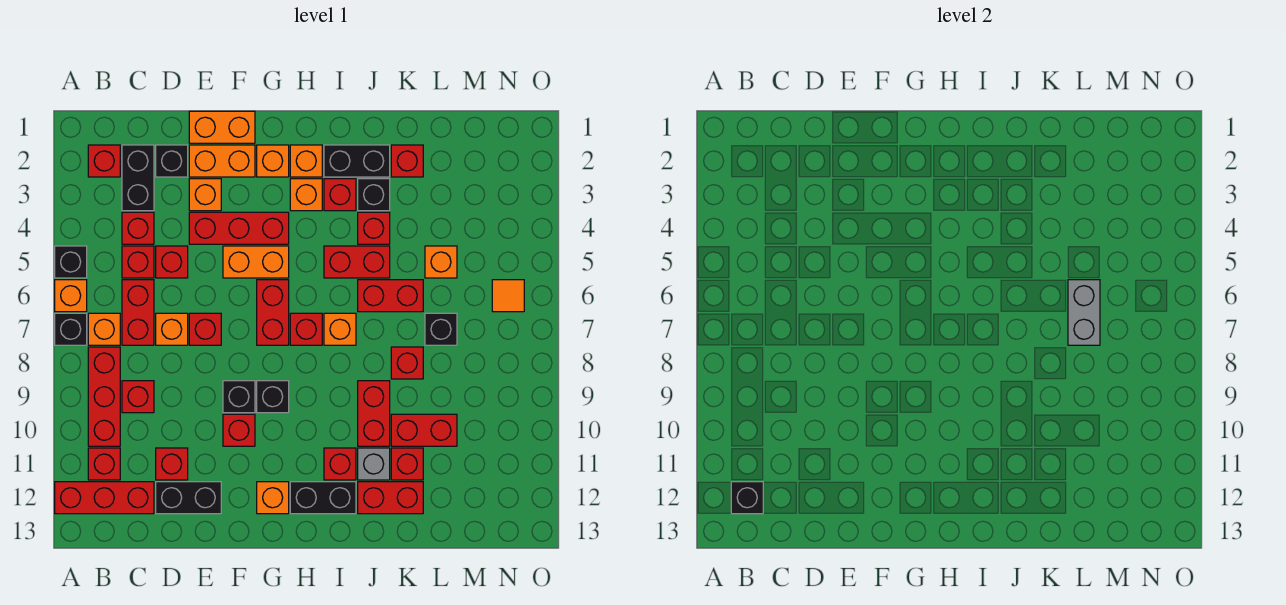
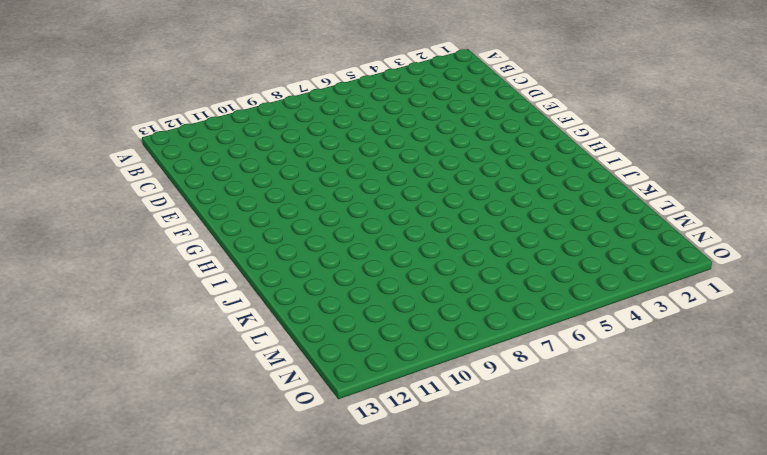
none -> black brick A5 level 1
none -> orange brick A6 level 1
none -> black brick A7 level 1
none -> red brick A12:C12 level 1

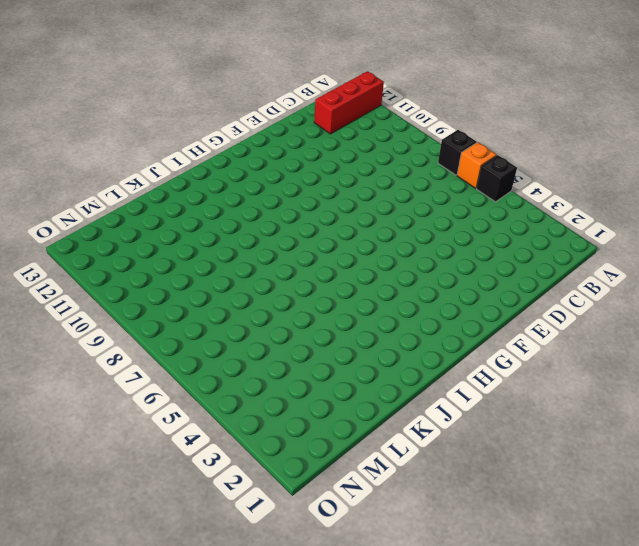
none -> red brick B2 level 1
none -> orange brick B7 level 1
none -> red brick B8:B10 level 1
none -> red brick B11 level 1

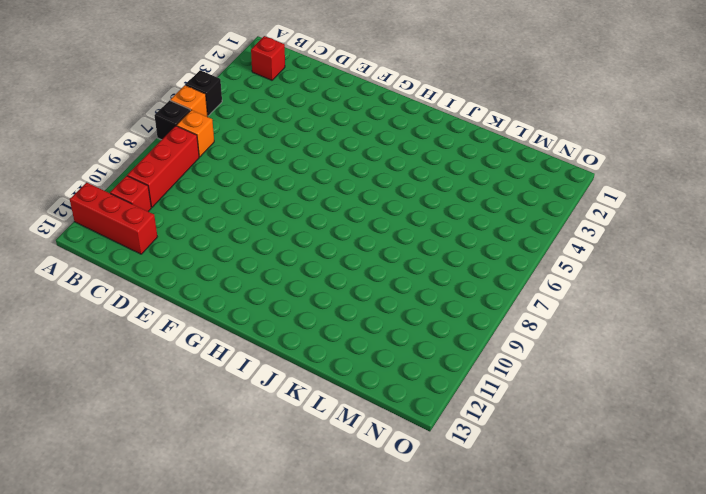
none -> black brick C2:C3 level 1
none -> red brick C4 level 1
none -> red brick C5 level 1
none -> red brick C6:C7 level 1

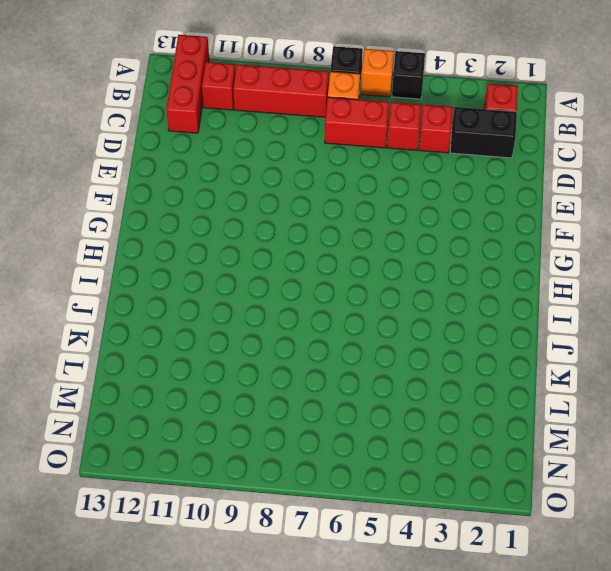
none -> red brick C9 level 1
none -> black brick D2 level 1
none -> red brick D5 level 1
none -> orange brick D7 level 1

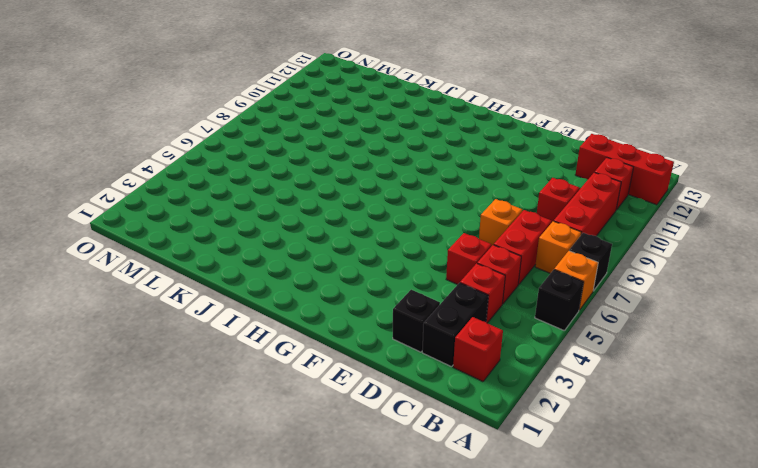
none -> red brick D11 level 1
none -> black brick D12:E12 level 1
none -> orange brick E1:F1 level 1
none -> orange brick E2:F2 level 1

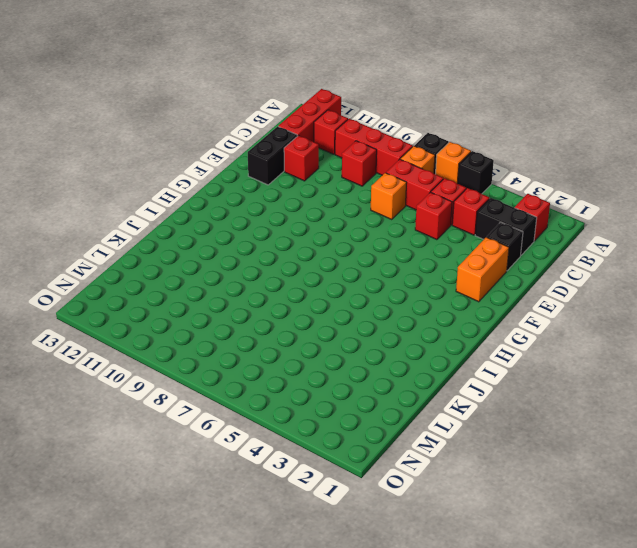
none -> orange brick E1:F1 level 1
none -> orange brick E3 level 1
none -> red brick E4:G4 level 1
none -> red brick E7 level 1

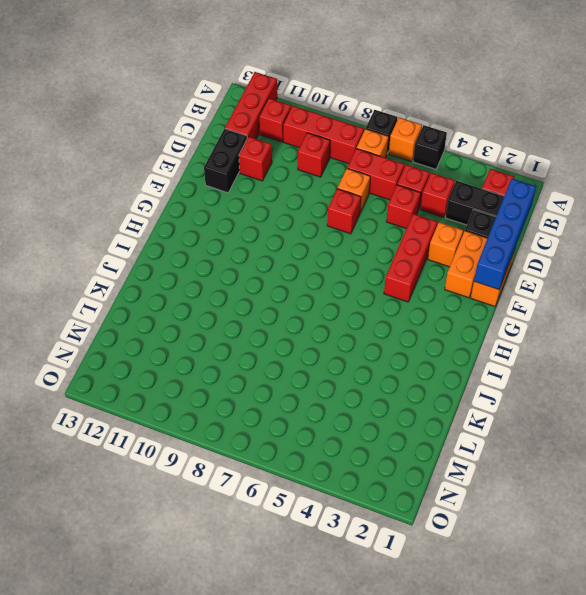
blue brick C1:F1 level 2 -> none
none -> orange brick F5:G5 level 1
none -> black brick F9 level 1
none -> red brick F10 level 1
none -> orange brick G2 level 1

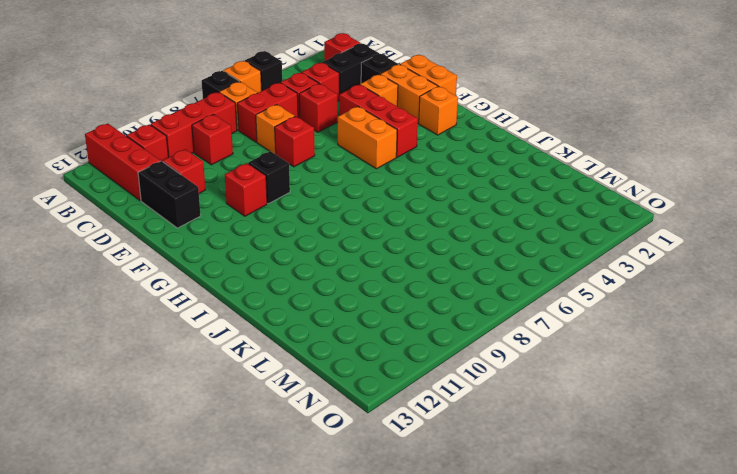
none -> red brick G6:G7 level 1
none -> black brick G9 level 1
none -> orange brick G12 level 1
none -> orange brick H2 level 1

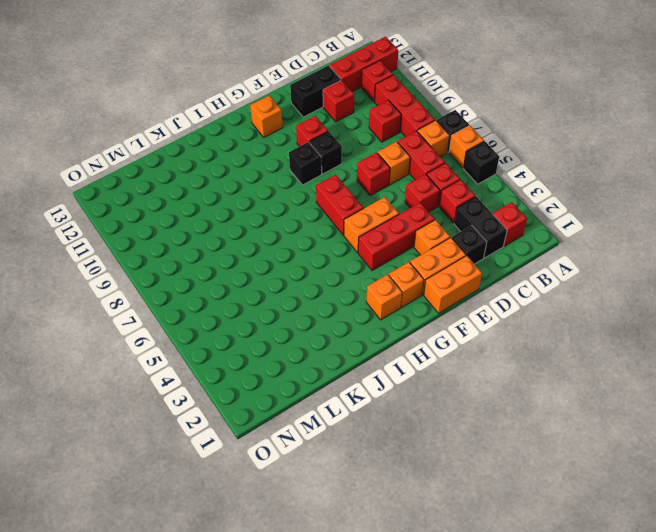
none -> orange brick H3 level 1
none -> red brick H7 level 1
none -> black brick H12:I12 level 1
none -> black brick I2:J2 level 1

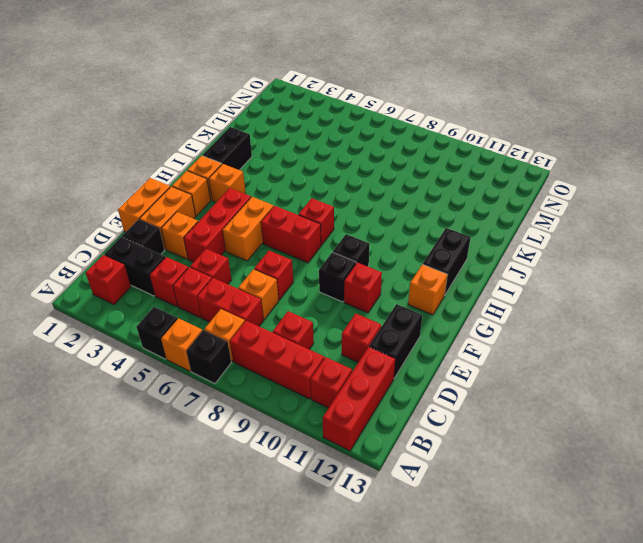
none -> red brick I3 level 1
none -> red brick I5:J5 level 1
none -> orange brick I7 level 1
none -> red brick I11 level 1

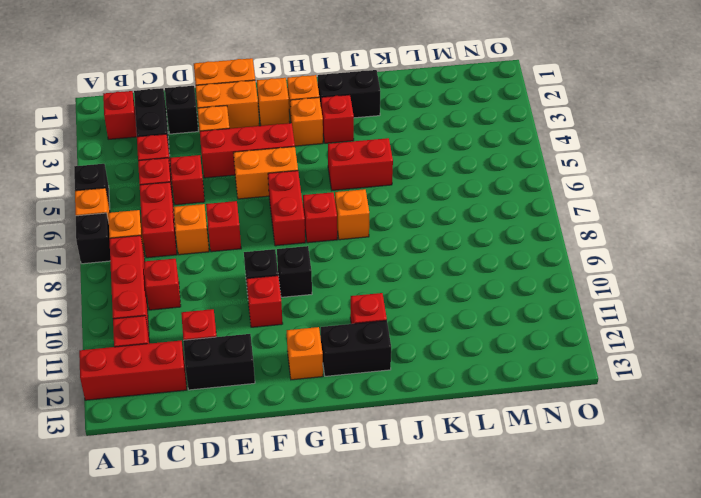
none -> black brick J3 level 1
none -> red brick J4 level 1
none -> red brick J6:K6 level 1
none -> red brick J9:J10 level 1

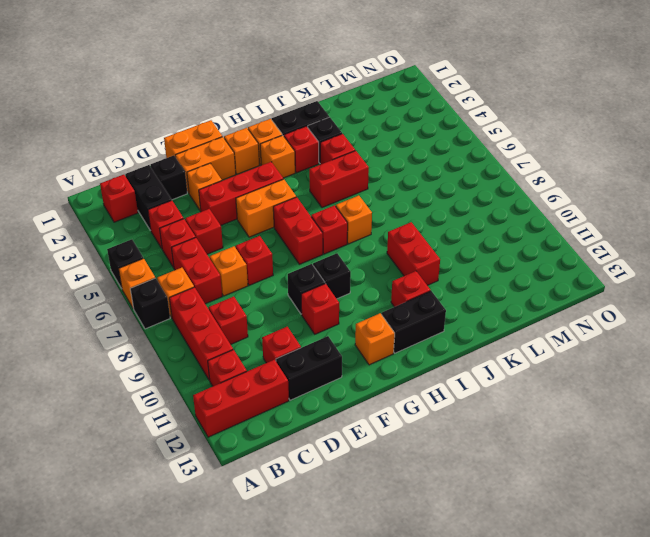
none -> red brick J6:K6 level 1
none -> grey brick J11 level 1
none -> red brick J12:K12 level 1
none -> red brick K2 level 1

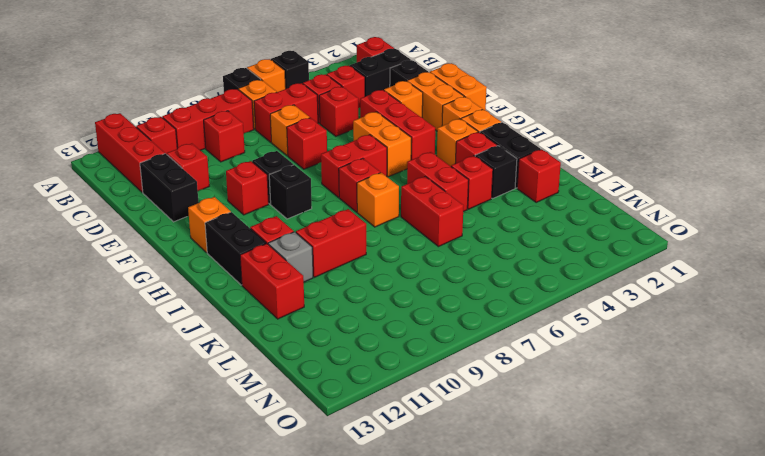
none -> red brick K8 level 1
none -> red brick K10:L10 level 1
none -> red brick K11 level 1
none -> orange brick L5 level 1

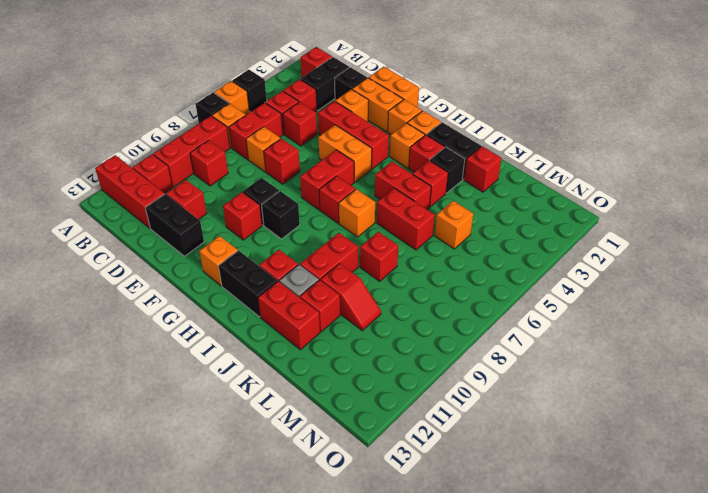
red slope K10:L10 level 1 top K -> red brick K10:L10 level 1
none -> black brick L7 level 1
none -> orange tile N6 level 1
none -> black brick B12 level 2
none -> grey brick L6:L7 level 2

